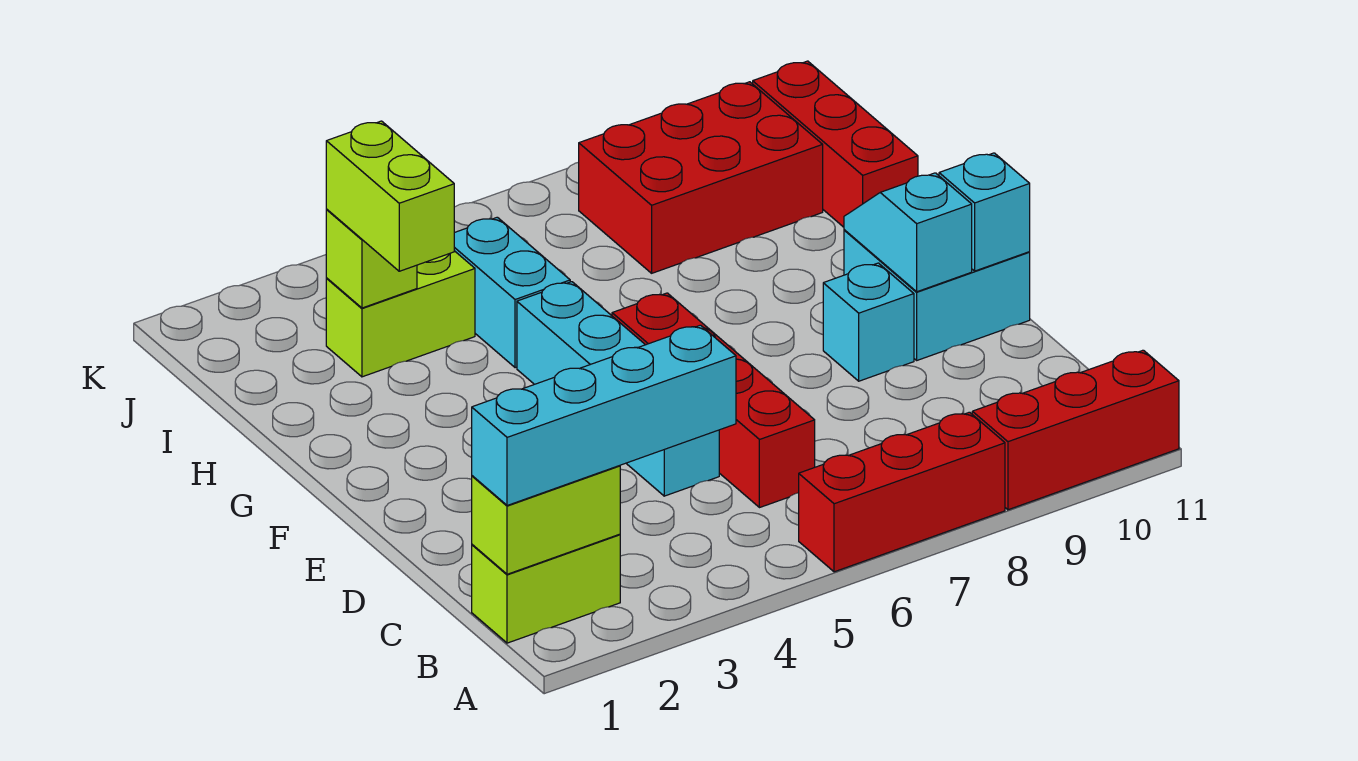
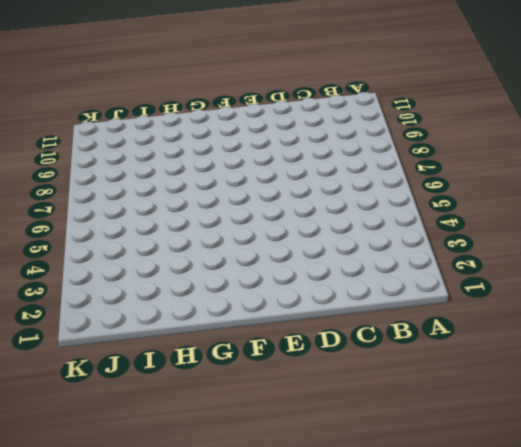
none -> red brick A6:A8 level 1
none -> red brick A9:A11 level 1
none -> lime brick B1:B2 level 1

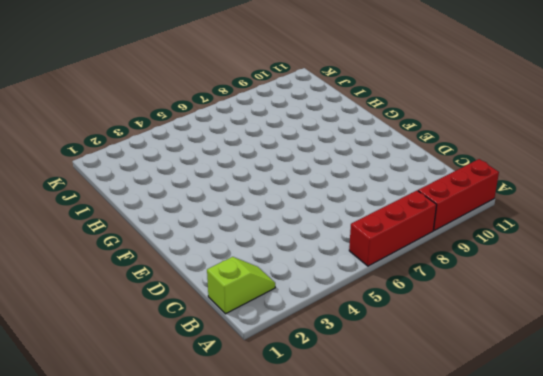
lime slope B1:B2 level 1 top 1 -> lime brick B1:B2 level 1
none -> red brick C6:F6 level 1
none -> cyan brick D5:G5 level 1
none -> cyan brick E9 level 1

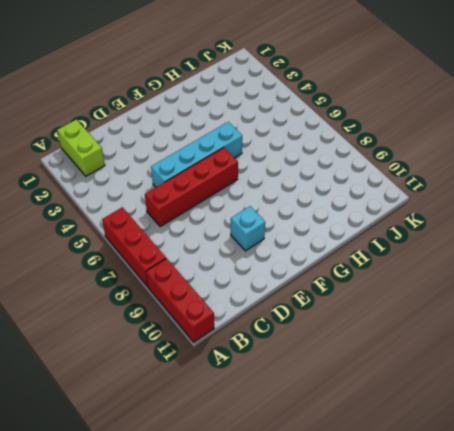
none -> cyan brick E10:F11 level 1
none -> cyan brick H5:I5 level 1
none -> red brick H11:J11 level 1

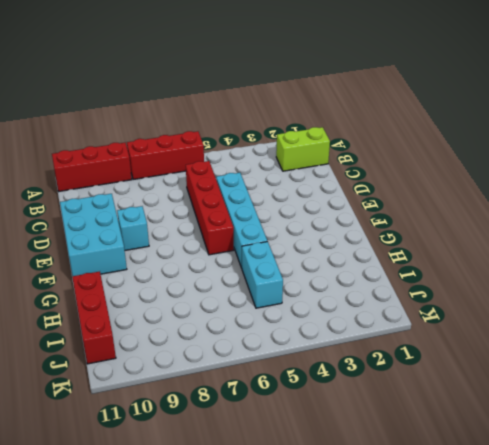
cyan brick D10:F11 level 1 -> cyan brick E10:F11 level 1
none -> lime brick I3:I4 level 1
none -> red brick I8:J10 level 1
none -> lime brick B1:B2 level 2

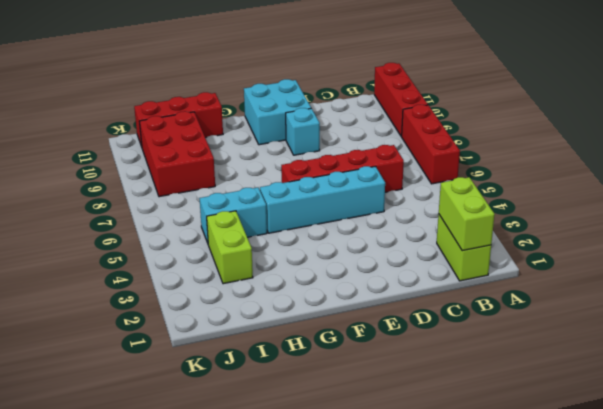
none -> cyan slope E10:F10 level 2 top E
none -> cyan brick E11 level 2
none -> lime brick I3 level 2

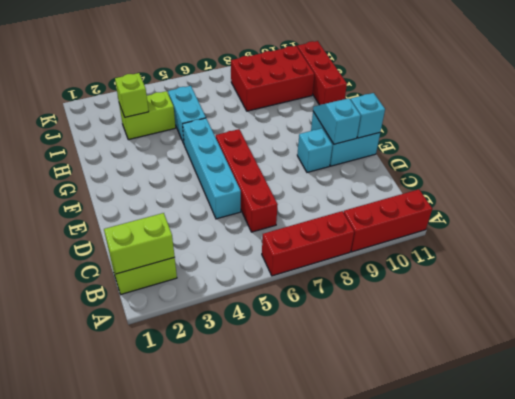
none -> cyan brick B1:B4 level 3
none -> lime brick H3:I3 level 3

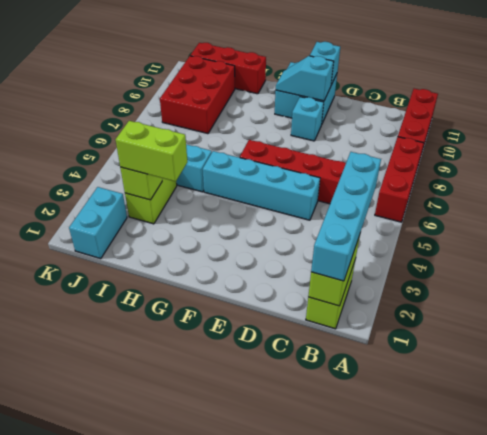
cyan brick J1:J2 level 1 -> none

